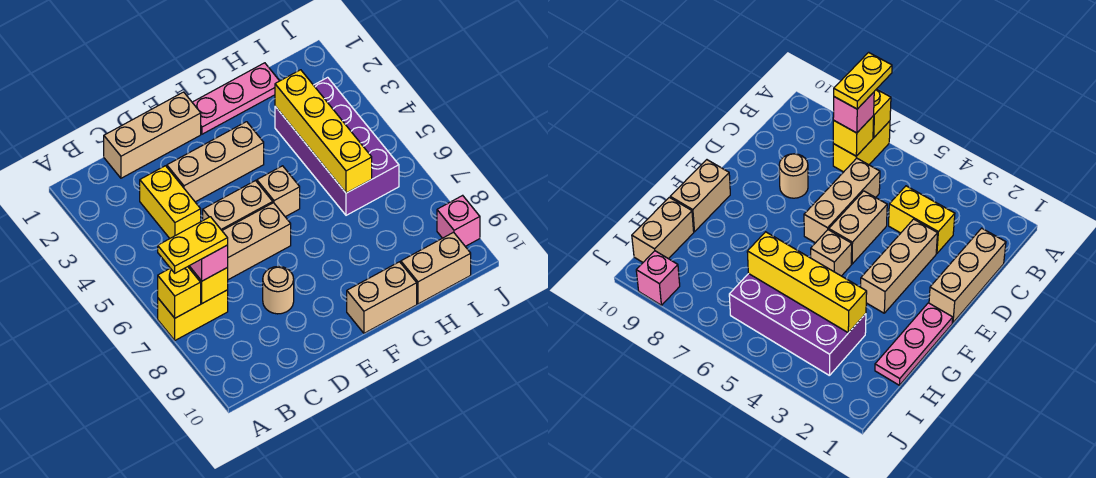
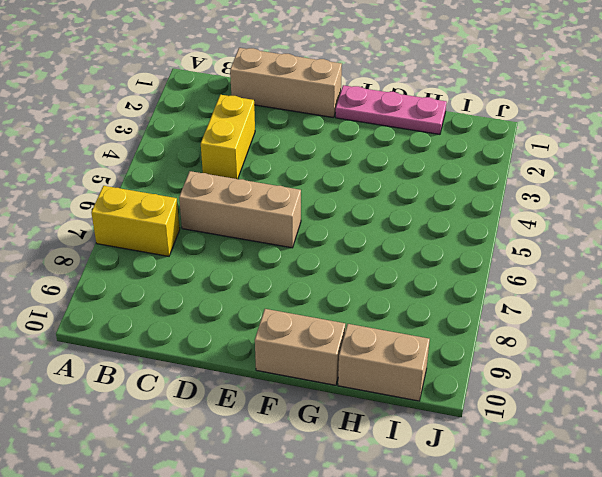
none -> tan brick D3:F3 level 1
none -> tan brick D5:E5 level 1
none -> tan round brick D8 level 1

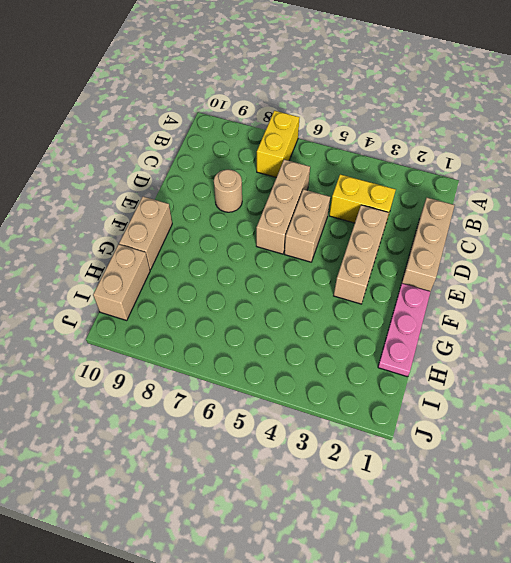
none -> tan brick F5 level 1
none -> purple brick H3:I6 level 1
none -> pink brick J9 level 1

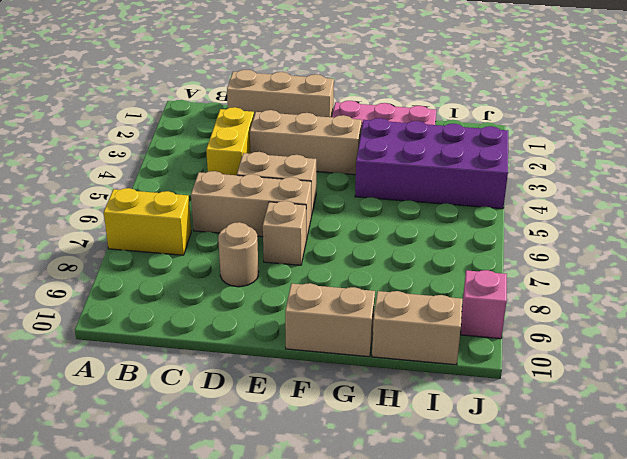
tan brick E7 level 1 -> tan brick F5 level 1
purple brick G3:J4 level 1 -> purple brick H3:I6 level 1
none -> yellow brick A7 level 2
none -> yellow brick B7 level 2
none -> yellow brick H3:H6 level 2

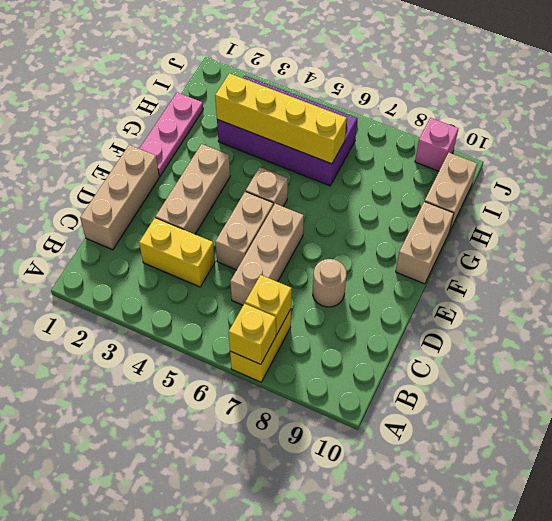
none -> pink brick B7 level 3
none -> yellow plate A7:B7 level 4

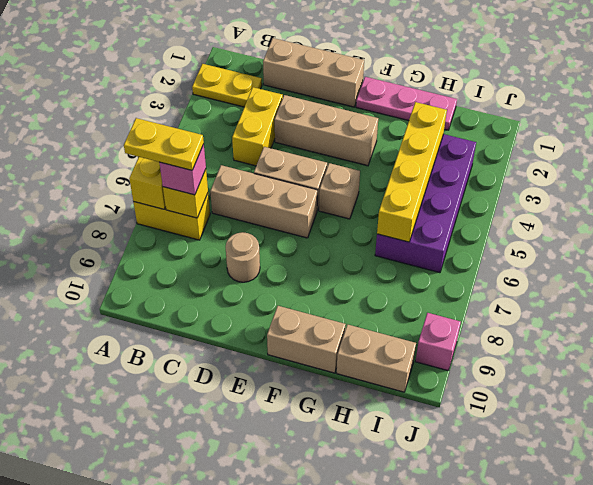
yellow plate A2:B2 level 1 -> none

